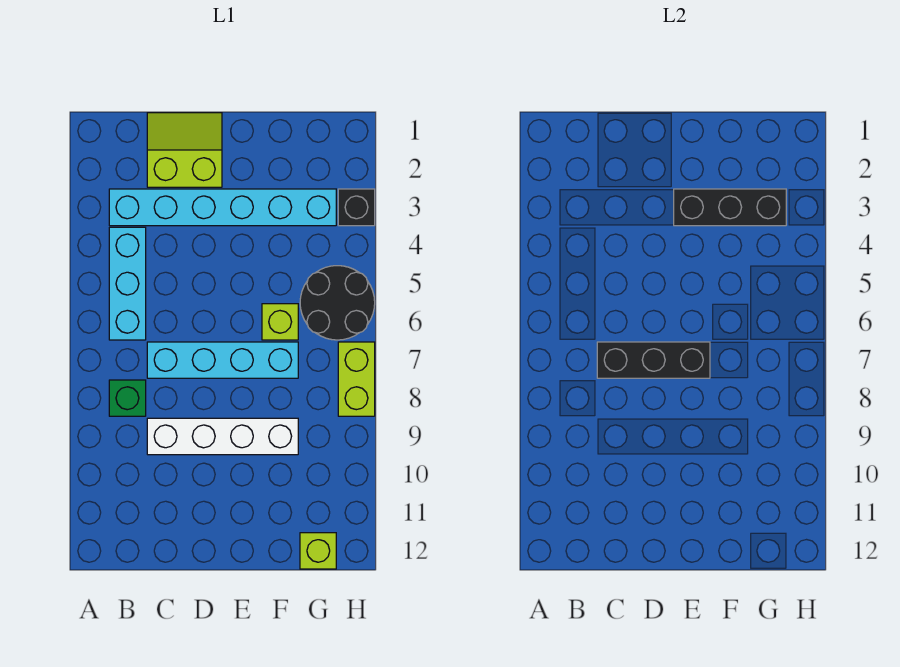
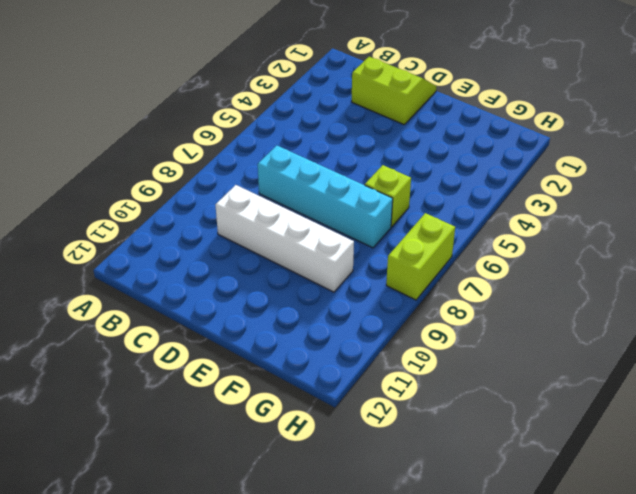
none -> cyan brick B3:G3 level 1
none -> cyan brick B4:B6 level 1
none -> green brick B8 level 1

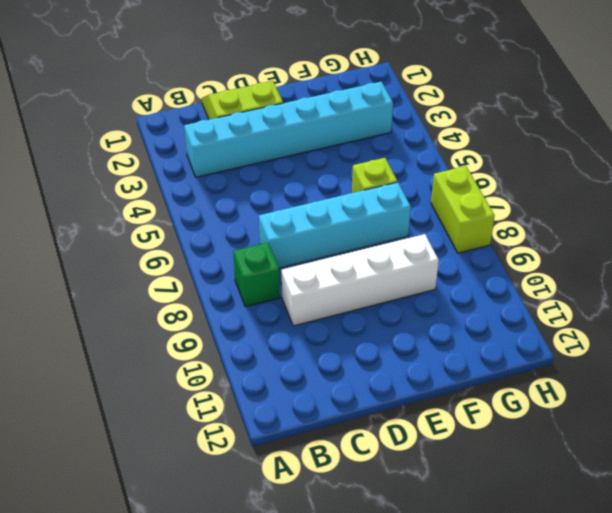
none -> cyan brick B4:B6 level 1
none -> black round brick G5:H6 level 1
none -> lime brick G12 level 1

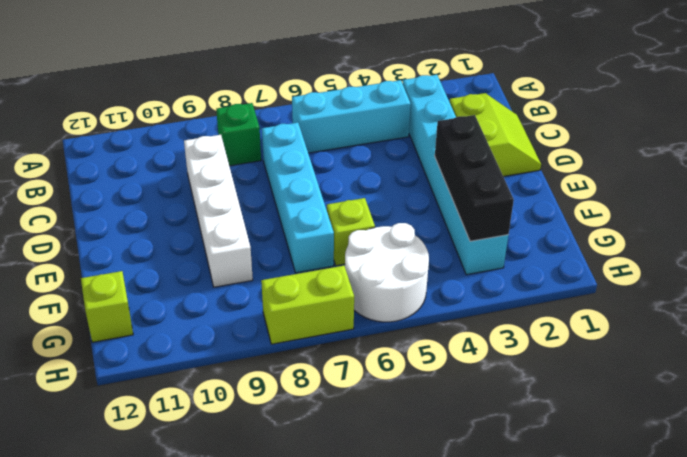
white round brick G5:H6 level 1 -> black round brick G5:H6 level 1
none -> black brick H3 level 1
none -> black brick C7:E7 level 2

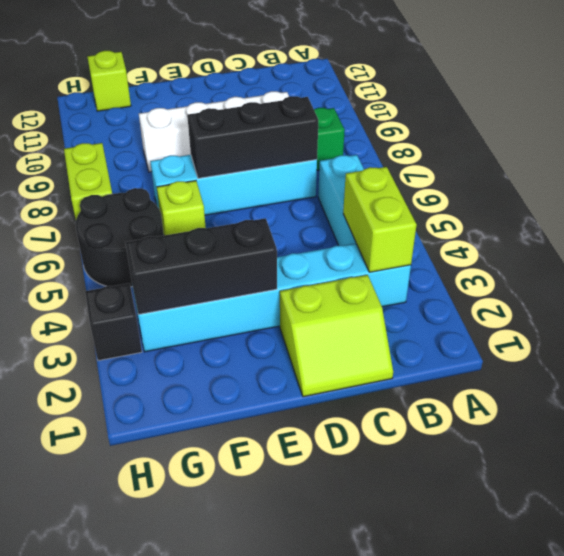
lime brick B3:B4 level 2 -> none

